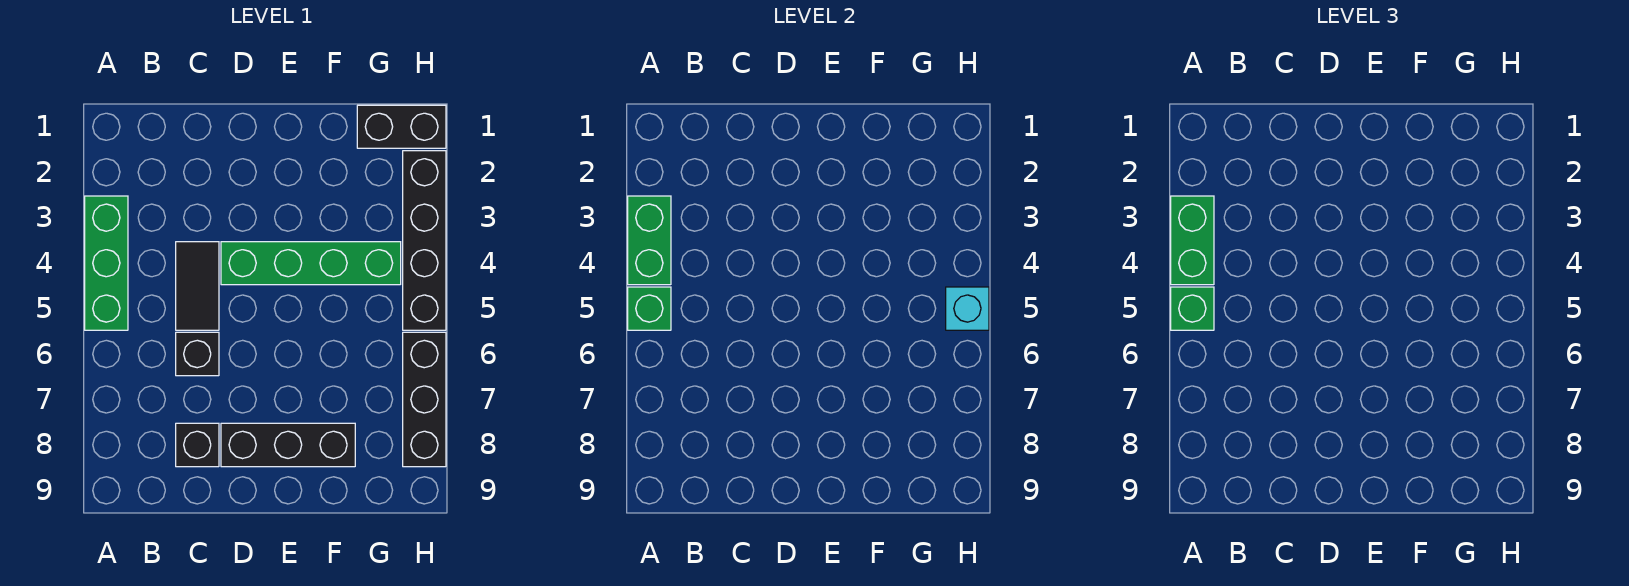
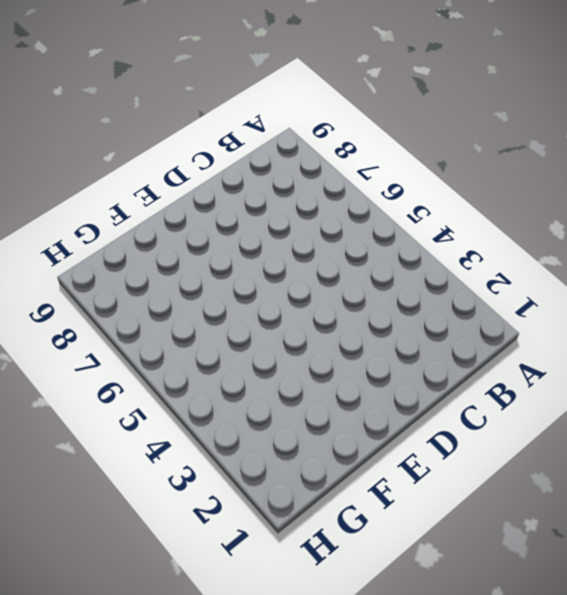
none -> green brick A3:A5 level 1
none -> black tile C4:C5 level 1
none -> black brick C6 level 1

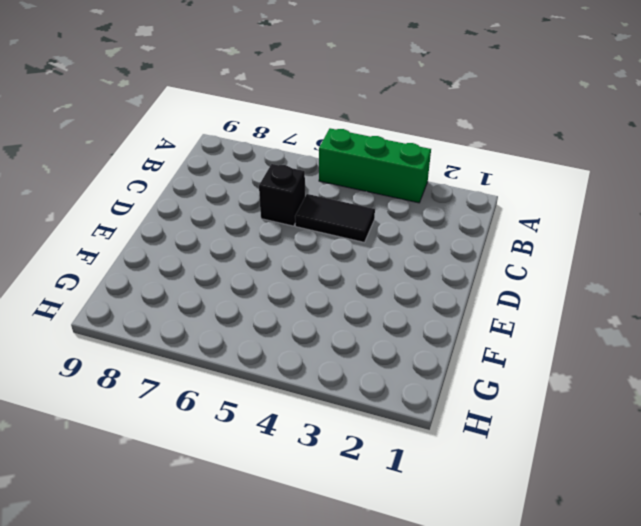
none -> black brick C8 level 1
none -> green brick D4:G4 level 1
none -> black brick D8:F8 level 1

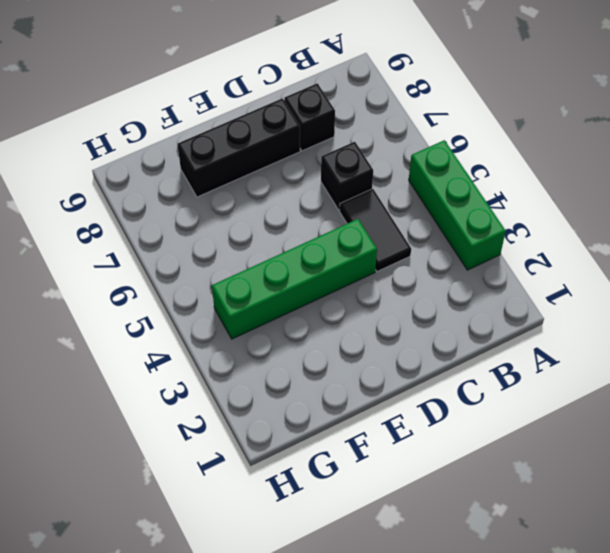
none -> black brick G1:H1 level 1
none -> black brick H2:H5 level 1
none -> black brick H6:H8 level 1

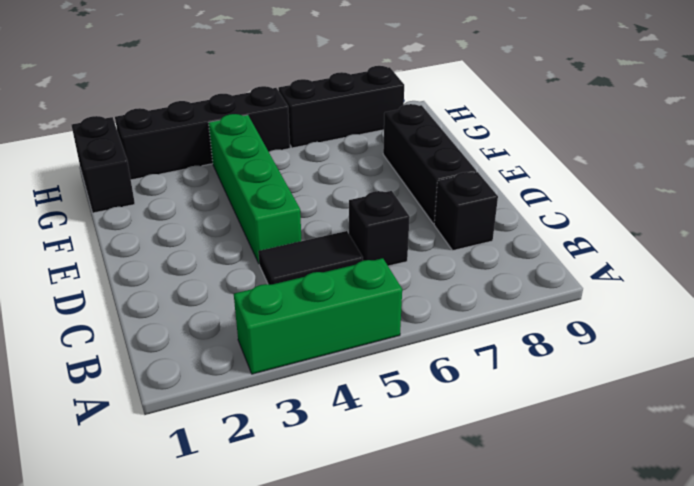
none -> green brick A3:A4 level 2
none -> green brick A5 level 2
none -> cyan brick H5 level 2

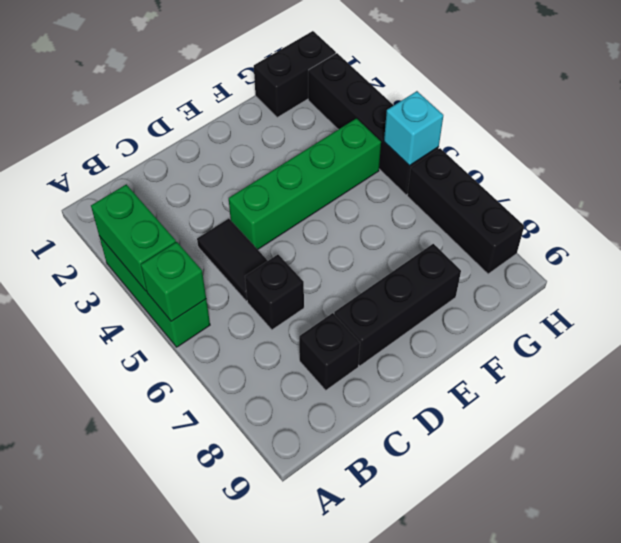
none -> green brick A3:A4 level 3
none -> green brick A5 level 3

